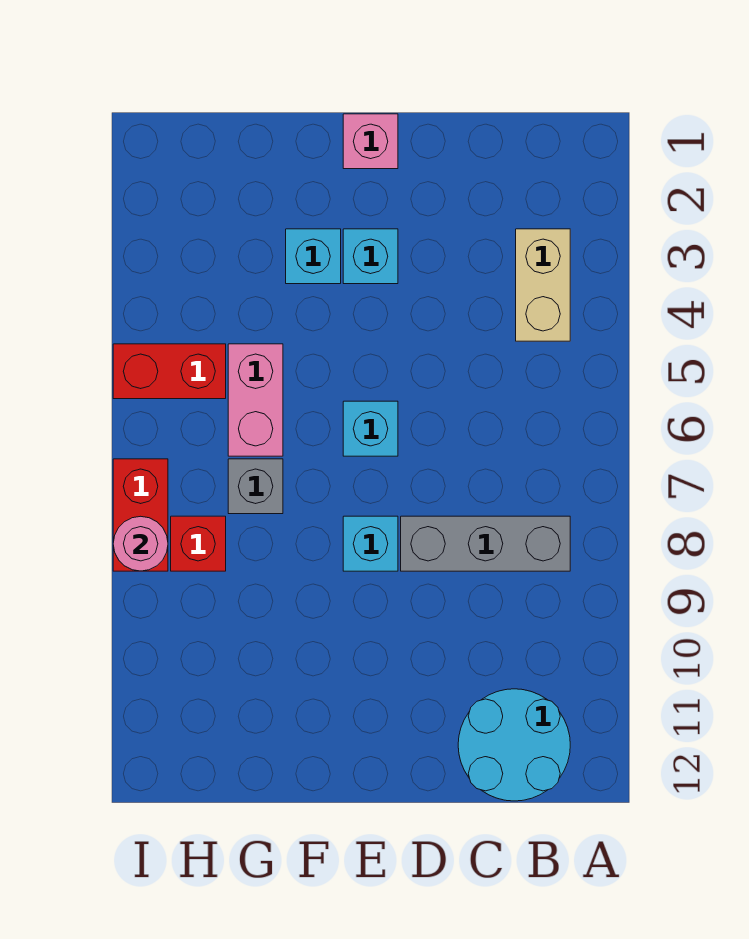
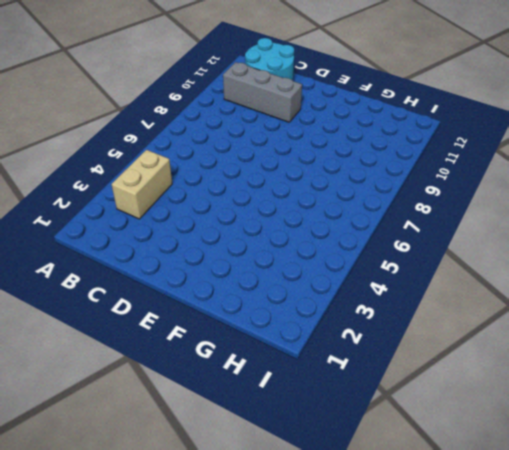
grey brick B10:D10 level 1 -> grey brick B8:D8 level 1
none -> pink brick E1 level 1
none -> cyan brick E3 level 1
none -> cyan brick E6 level 1

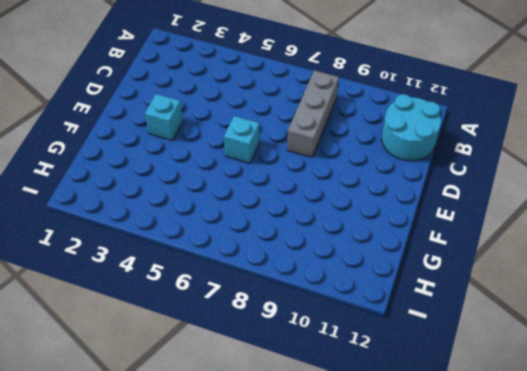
none -> tan brick B3:B4 level 1
none -> pink brick E1 level 1
none -> cyan brick E8 level 1

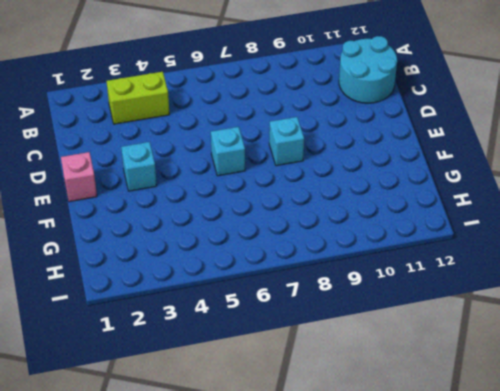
lime brick B3:B4 level 1 -> tan brick B3:B4 level 1
none -> grey brick B8:D8 level 1
none -> cyan brick F3 level 1
none -> pink brick G5:G6 level 1

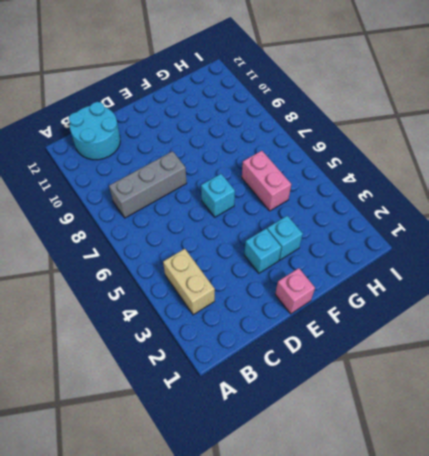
none -> cyan brick E8 level 1
none -> grey brick G7 level 1
none -> red brick H5:I5 level 1

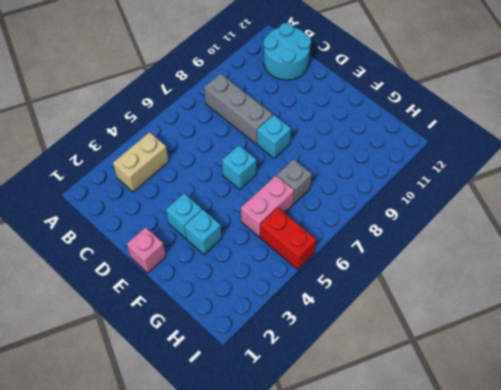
none -> red brick H8 level 1
none -> red brick I7:I8 level 1
none -> pink round brick I8 level 2

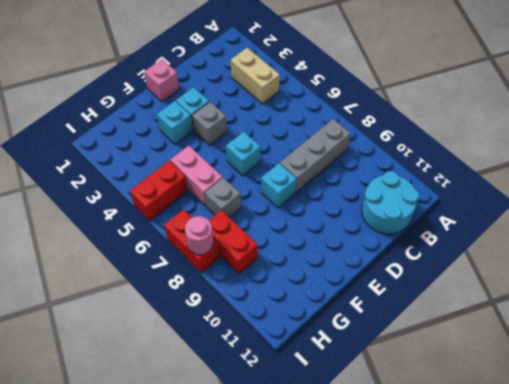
grey brick E4 level 1 -> none
red brick H8:H9 level 1 -> red brick H8 level 1

